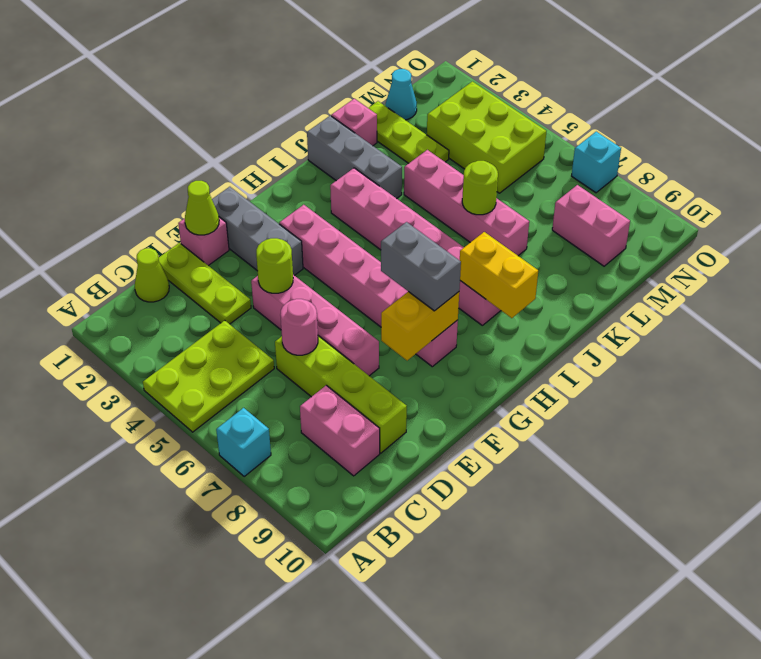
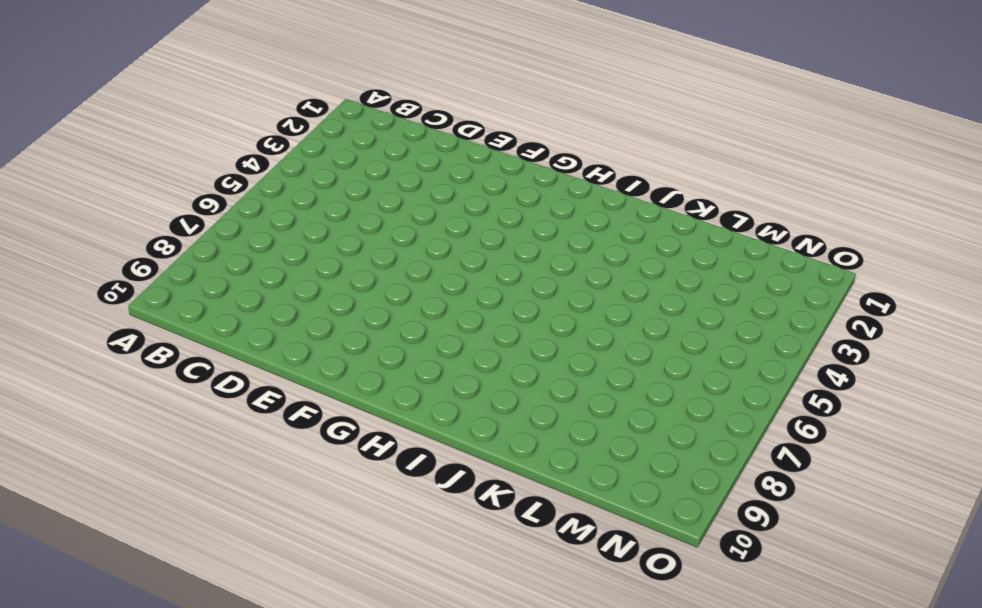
none -> lime plate A4:C5 level 1
none -> cyan brick A7 level 1
none -> lime cone C1 level 1

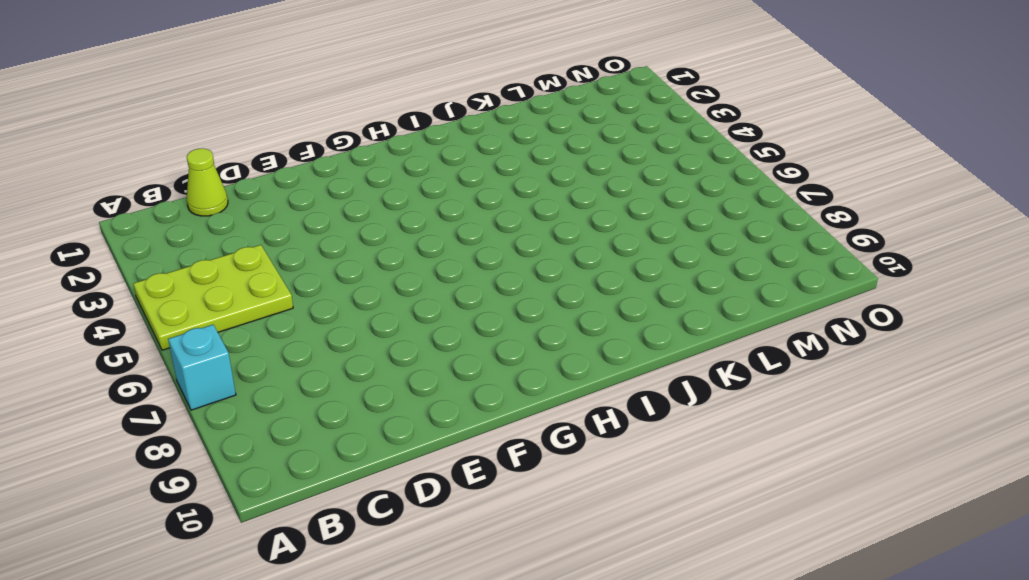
none -> pink brick C8:C9 level 1
none -> lime plate D1:D3 level 1
none -> lime brick D6:D9 level 1

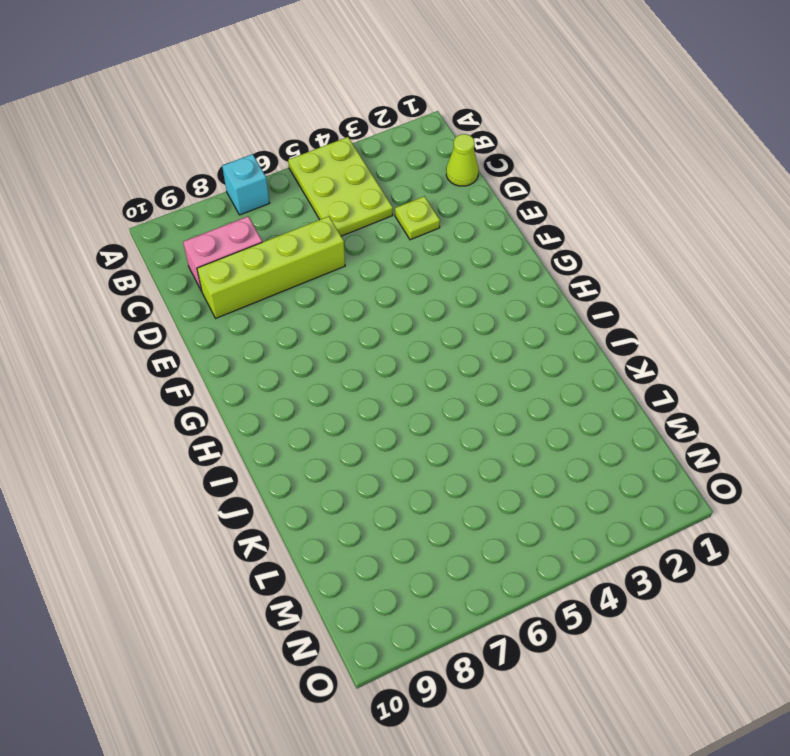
lime plate D3 level 1 -> lime plate D1:D3 level 1
none -> pink brick E1 level 1
none -> pink brick E4:E7 level 1
none -> grey brick F1:F3 level 1

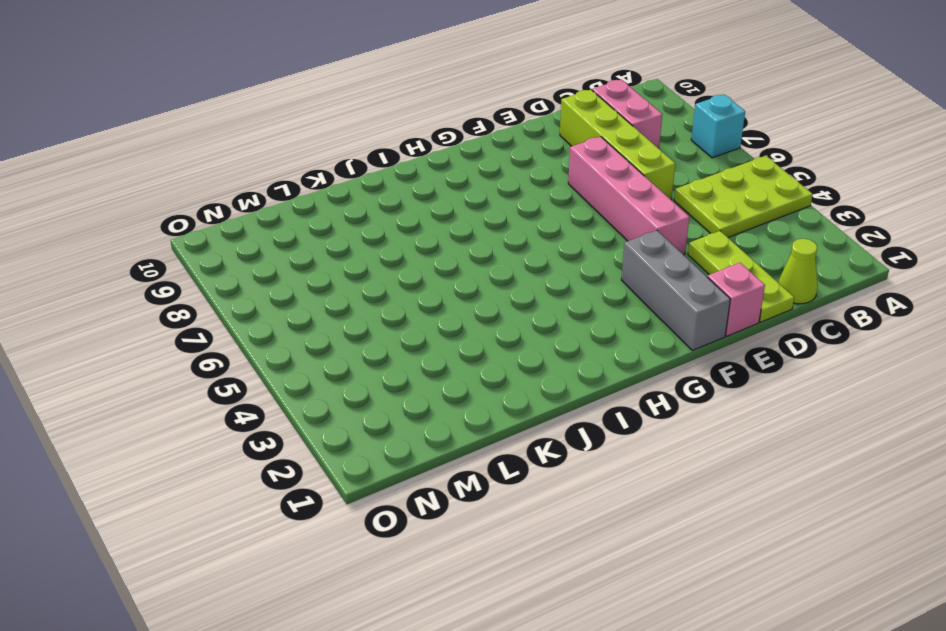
none -> pink brick G3:G8 level 1
none -> pink brick I3:I8 level 1
none -> grey brick J1:J3 level 1

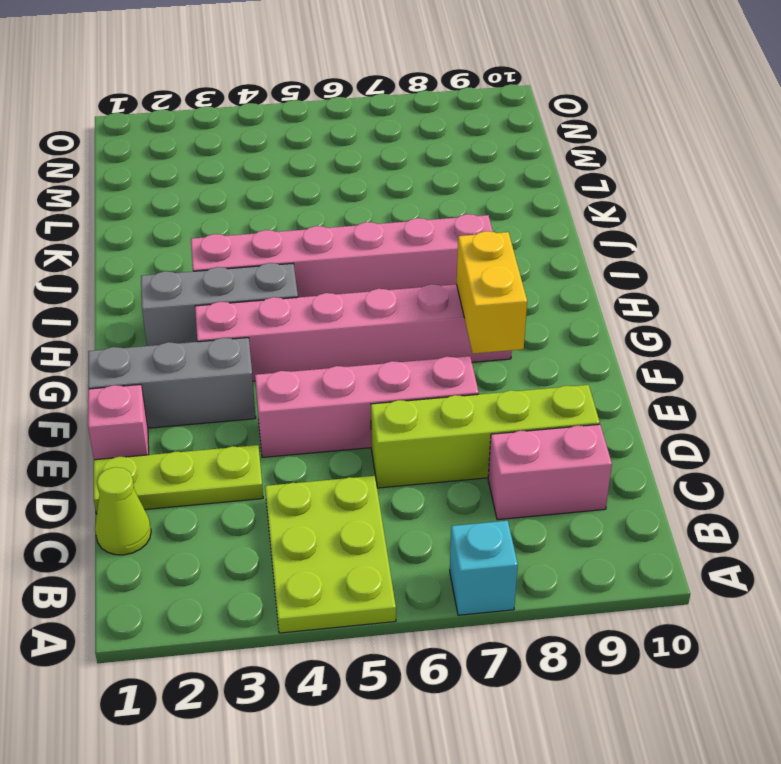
grey brick H2:H4 level 1 -> grey brick J1:J3 level 1
none -> pink brick K1 level 1
none -> pink brick K4:K7 level 1
none -> lime plate L1:L3 level 1

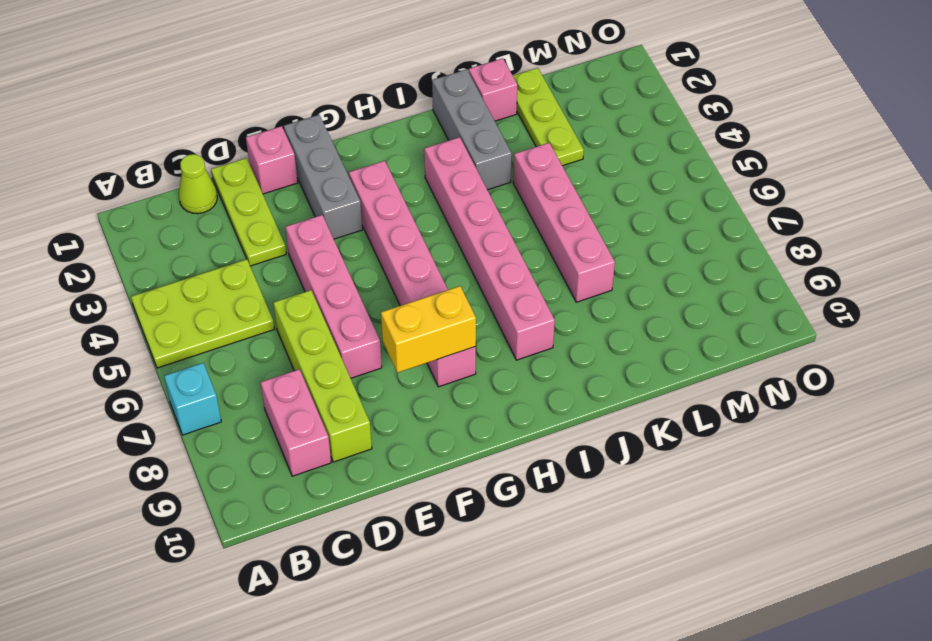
none -> cyan cone M1 level 1
none -> lime brick M3:N5 level 1
none -> pink brick M8:M9 level 1

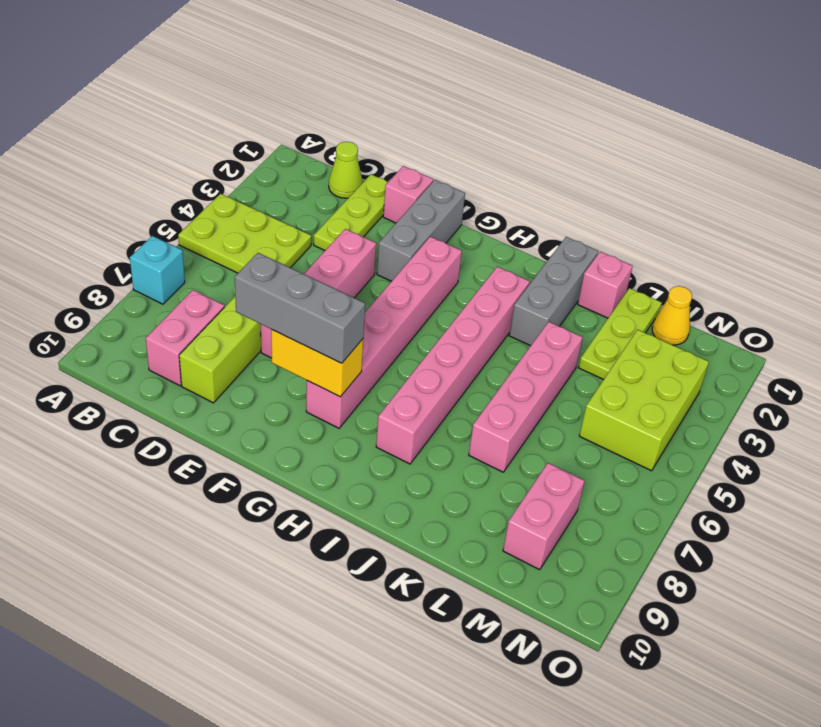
grey brick E8:G8 level 3 -> grey brick G7:G8 level 3
yellow cone M1 level 1 -> cyan cone M1 level 1
none -> cyan brick O7 level 1
none -> pink round brick D6 level 2
none -> lime cone E1 level 2

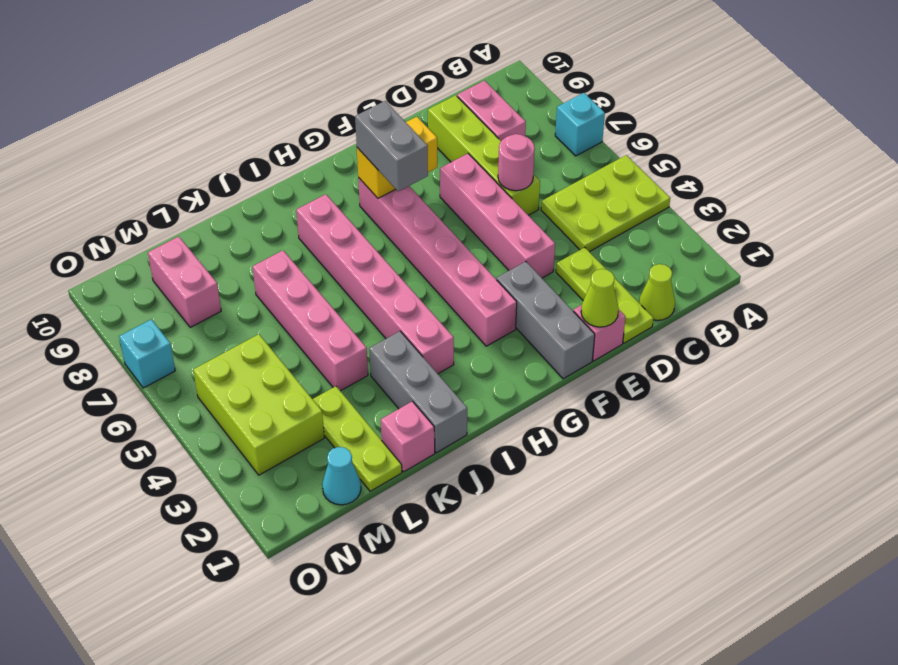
none -> lime round brick E4 level 2
none -> yellow brick I8:I9 level 2
none -> lime round brick K6 level 2

